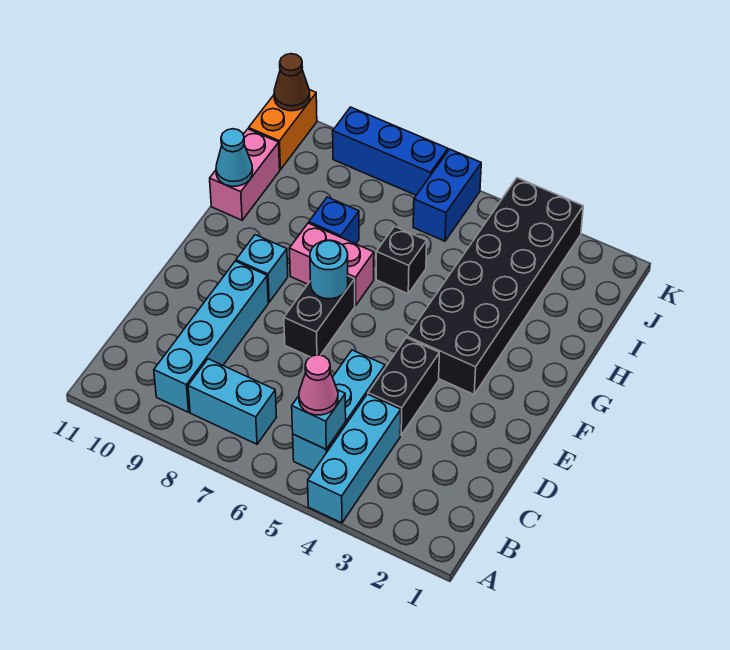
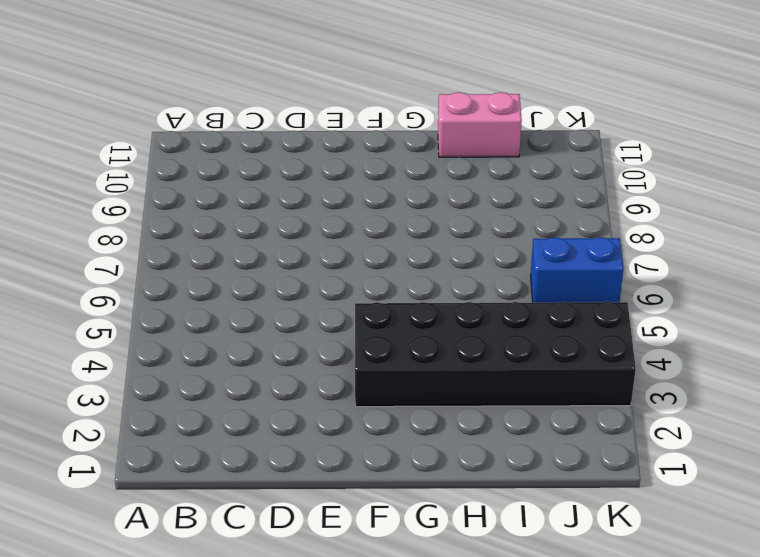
none -> cyan brick A4:C4 level 1
none -> cyan brick B5:D5 level 1
none -> cyan brick B7:B8 level 1

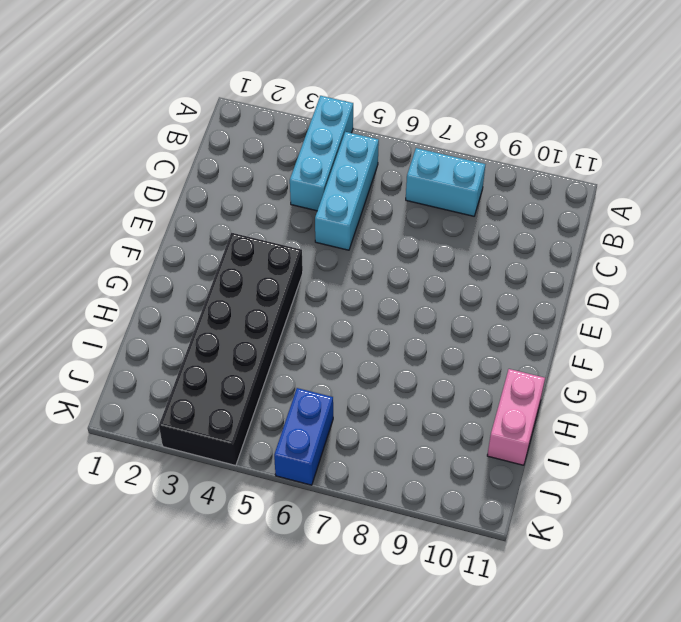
none -> cyan brick B9:E9 level 1
none -> black brick D4:E4 level 1
none -> black brick E7:F7 level 1

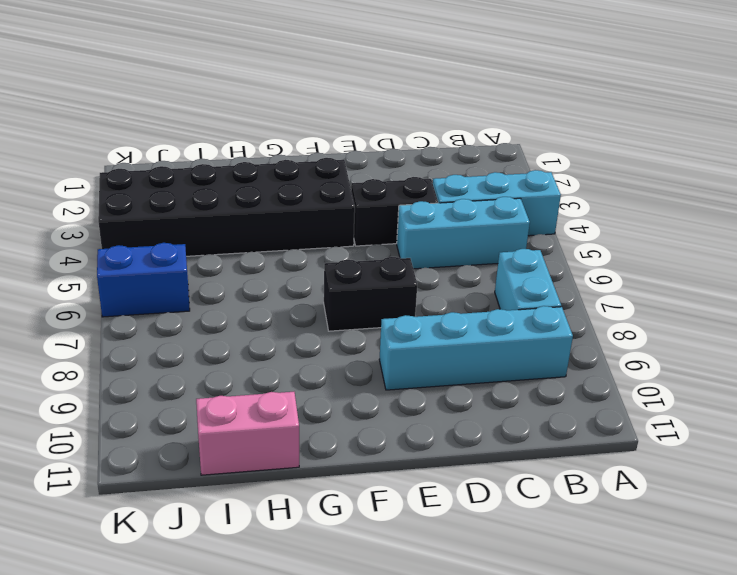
none -> cyan brick F9 level 1
none -> pink brick G7:G8 level 1
none -> black brick H6 level 1

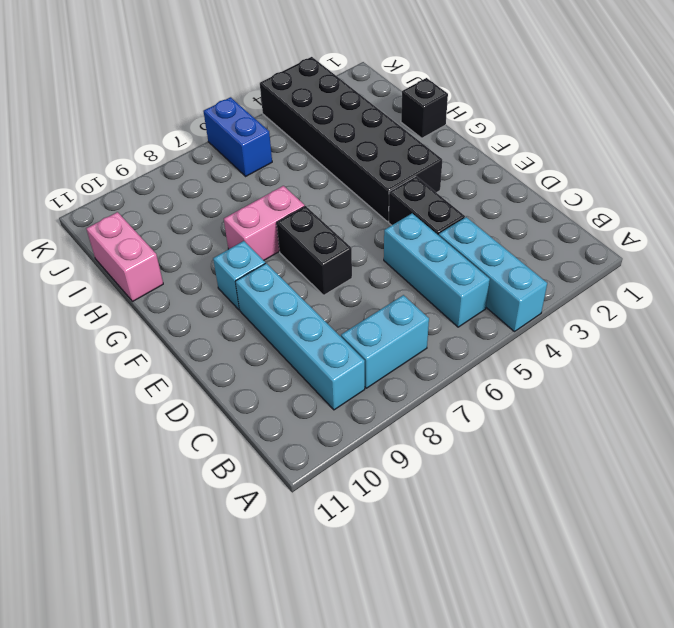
black brick H1 level 1 -> black brick H6 level 1
none -> blue brick H8 level 1
none -> orange brick J11:K11 level 1
none -> blue brick K7:K9 level 1

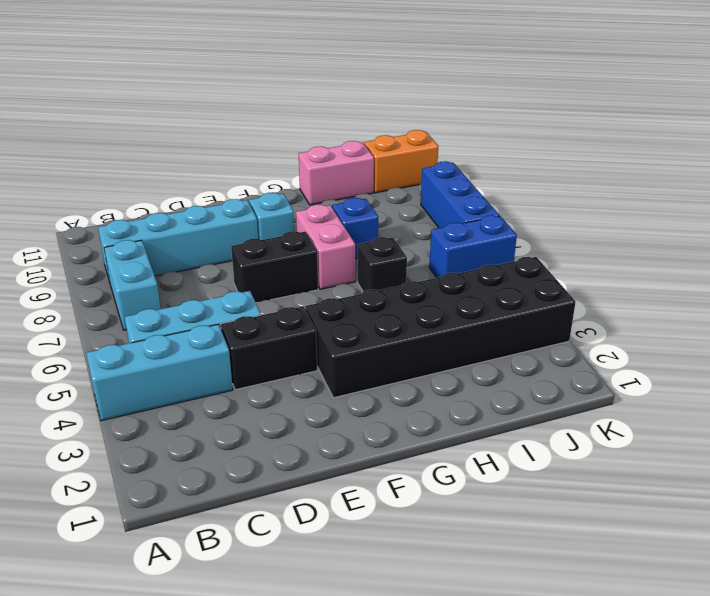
none -> cyan brick B5 level 2
none -> cyan round brick F7 level 2
none -> cyan cone H11 level 2

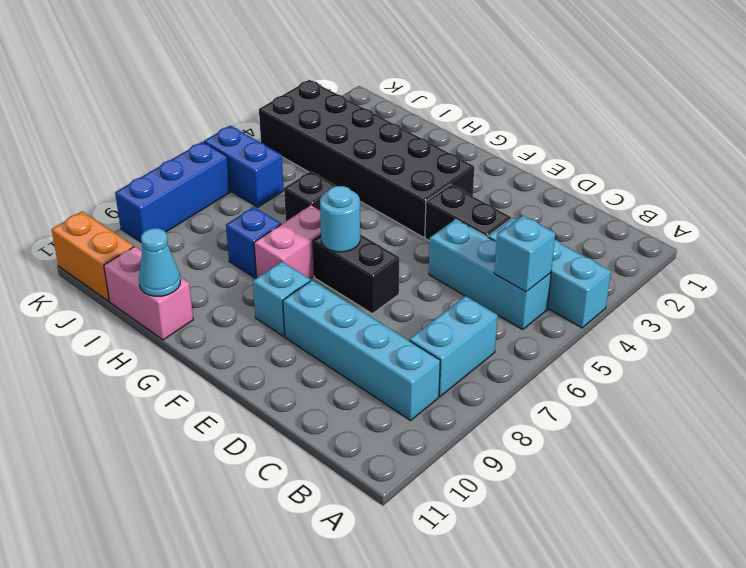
none -> brown cone K11 level 2
none -> pink cone B5 level 3

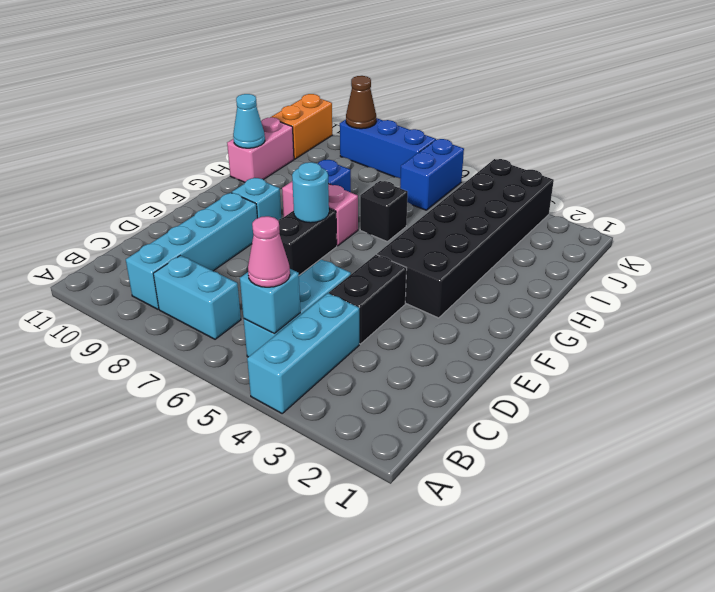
brown cone K9 level 2 -> brown cone K11 level 2

